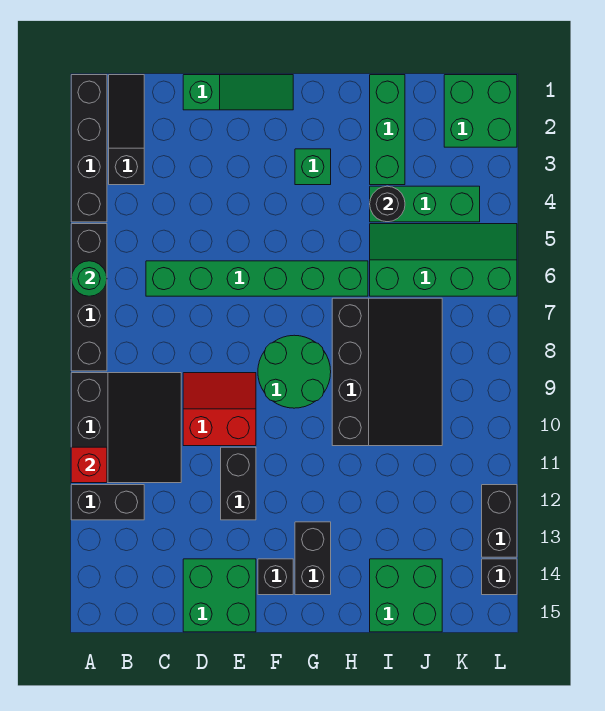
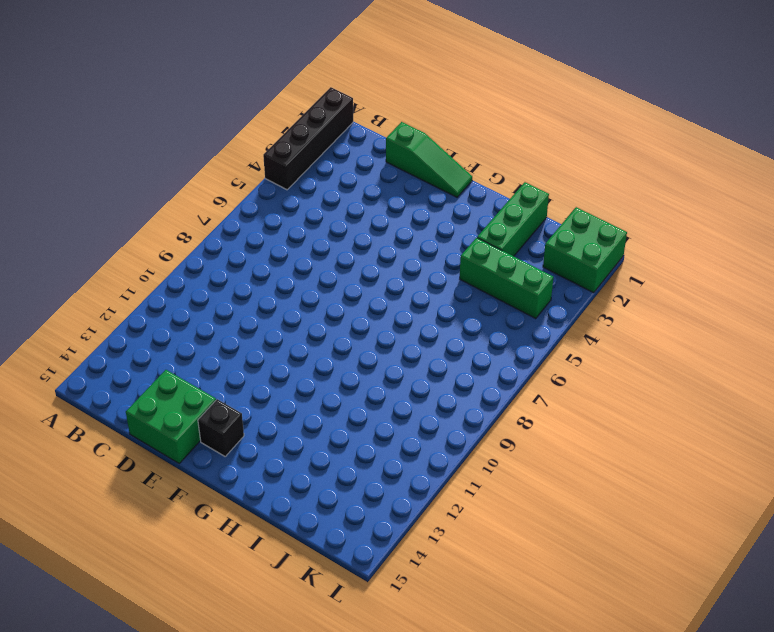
none -> black brick A5:A8 level 1
none -> black slope A9:C11 level 1 top A
none -> black brick A12:B12 level 1

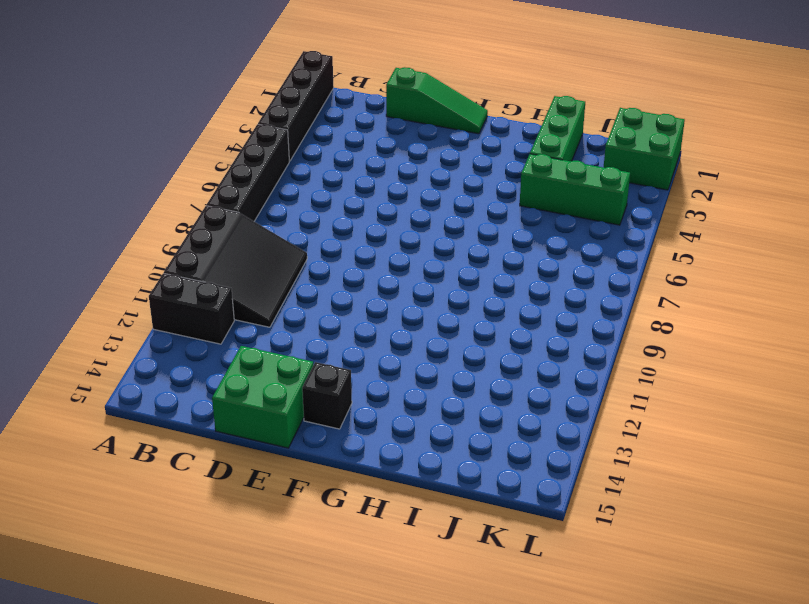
none -> black slope B1:B3 level 1 top 3
none -> green brick C6:H6 level 1
none -> red slope D9:E10 level 1 top 10

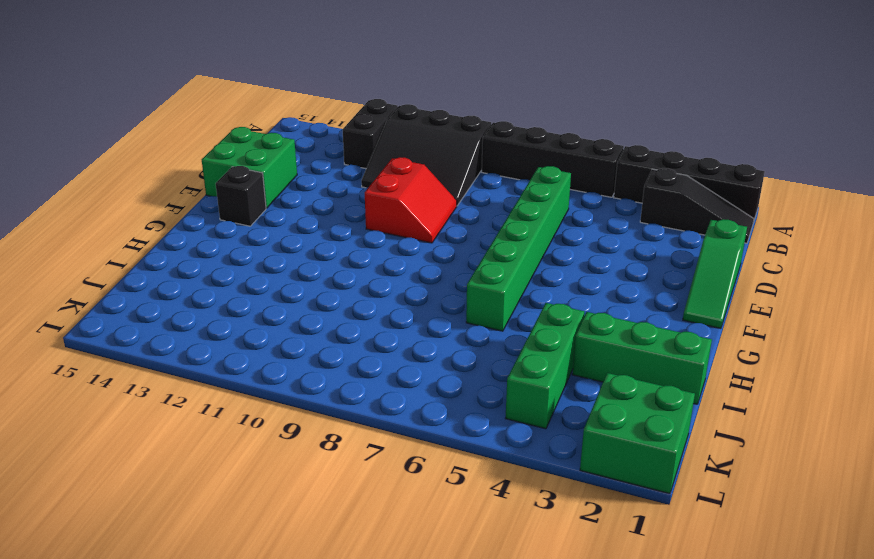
none -> black brick E11:E12 level 1
none -> green round brick F8:G9 level 1
none -> green brick G3 level 1

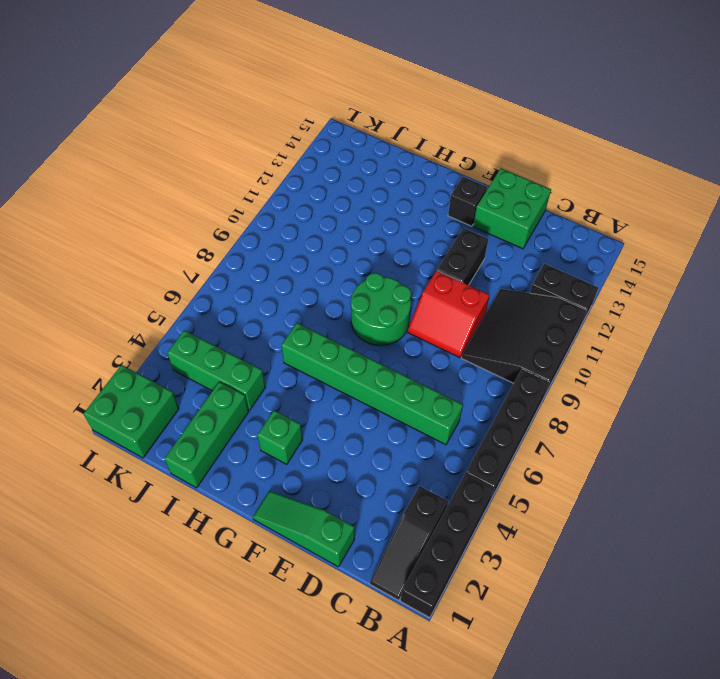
none -> black brick G13:G14 level 1
none -> black slope H7:J10 level 1 top H
none -> green slope I5:L6 level 1 top 6

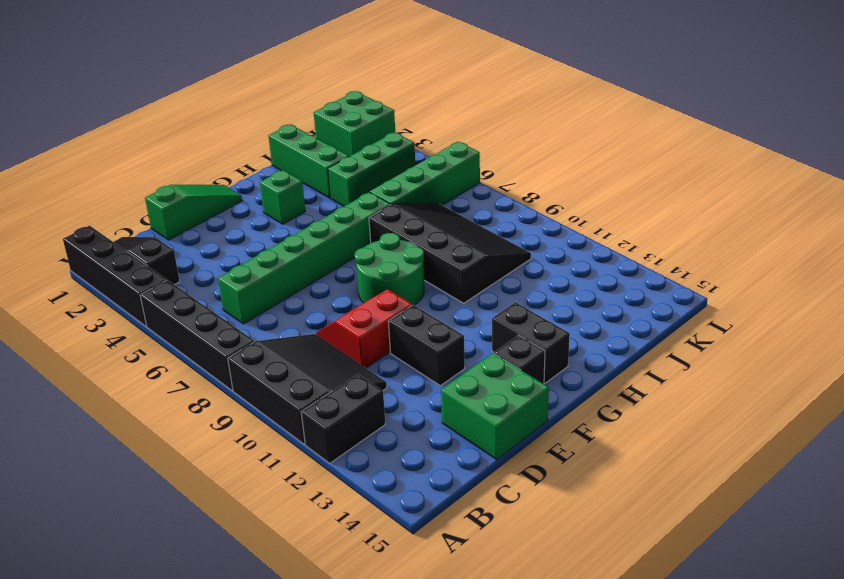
none -> green brick I14:J15 level 1
none -> black brick L12:L13 level 1
none -> black brick L14 level 1

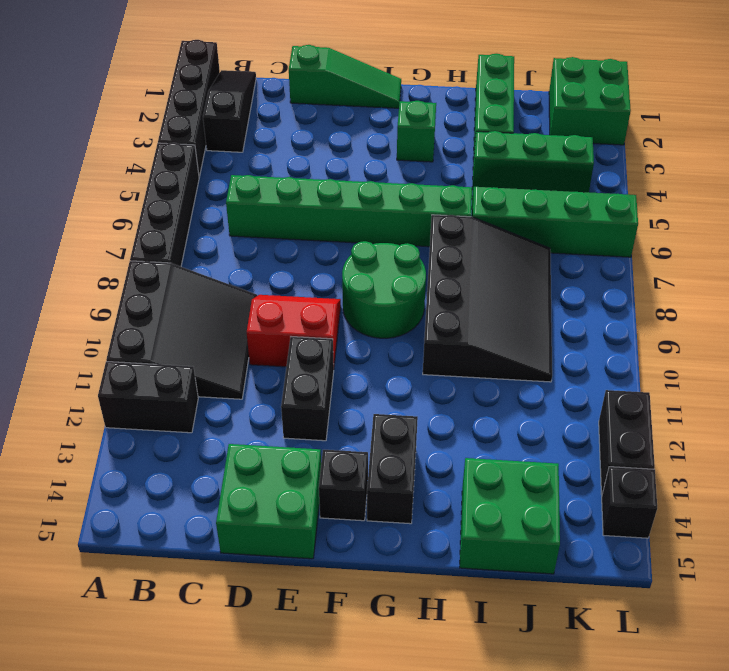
none -> green round brick A6 level 2
none -> red brick A11 level 2
none -> black round brick I4 level 2

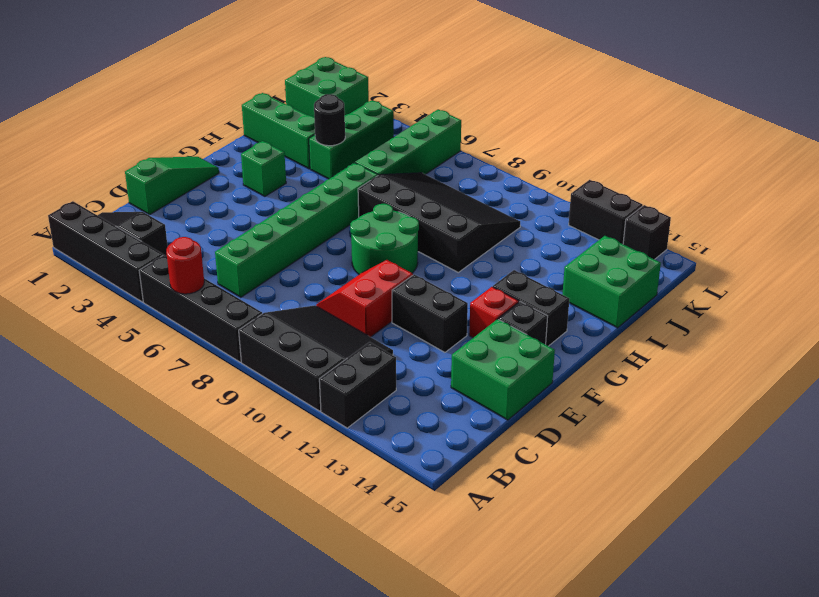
red round brick A6 level 2 -> green round brick A6 level 2
red brick F13 level 1 -> red brick A11 level 2

